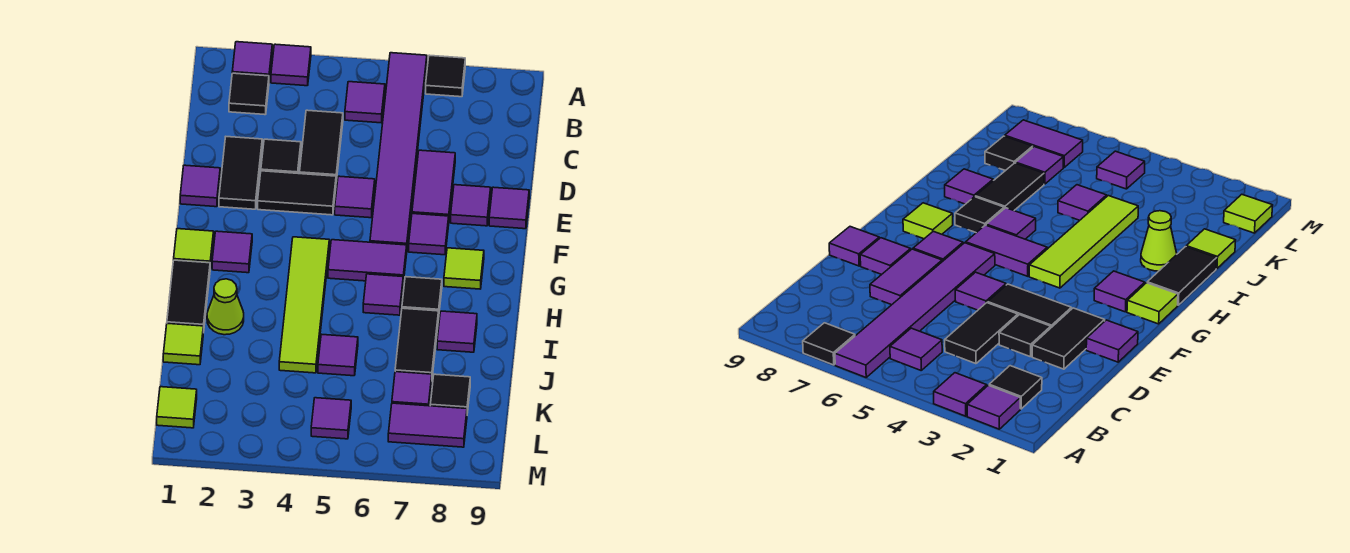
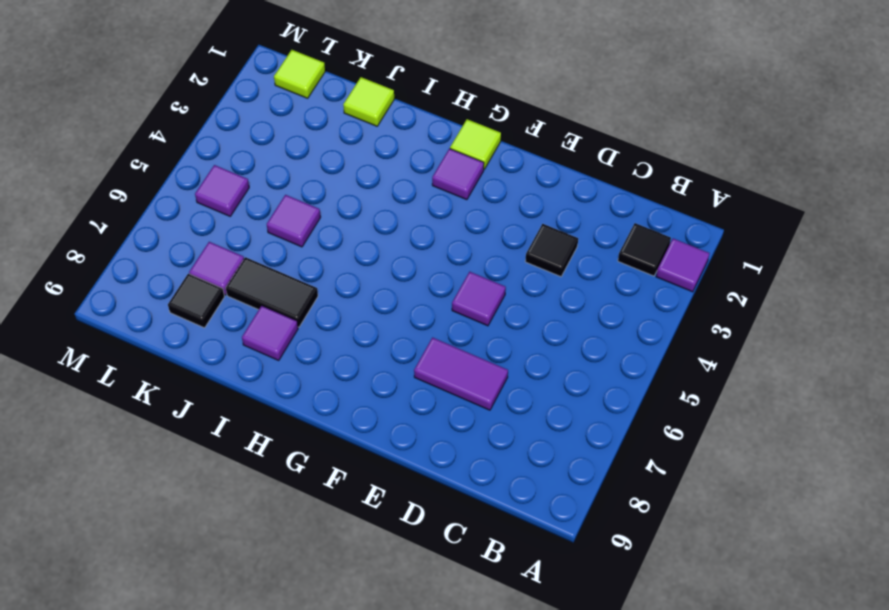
none -> purple tile A3 level 1
none -> purple tile A6:F6 level 1
none -> black tile A7 level 1
none -> purple tile B5 level 1

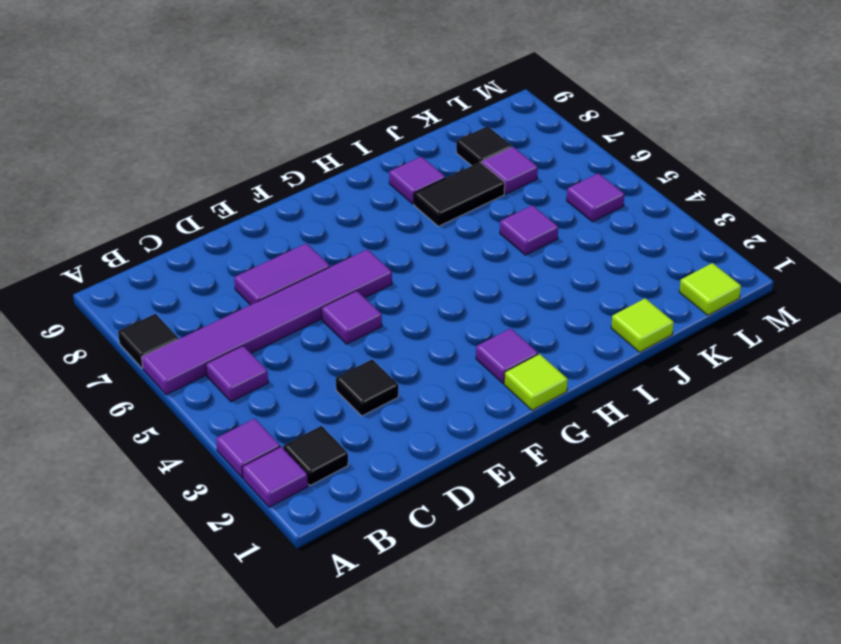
none -> black tile C4:D4 level 1
none -> black tile D2:E2 level 1
none -> purple tile E1 level 1
none -> black tile E3:E4 level 1

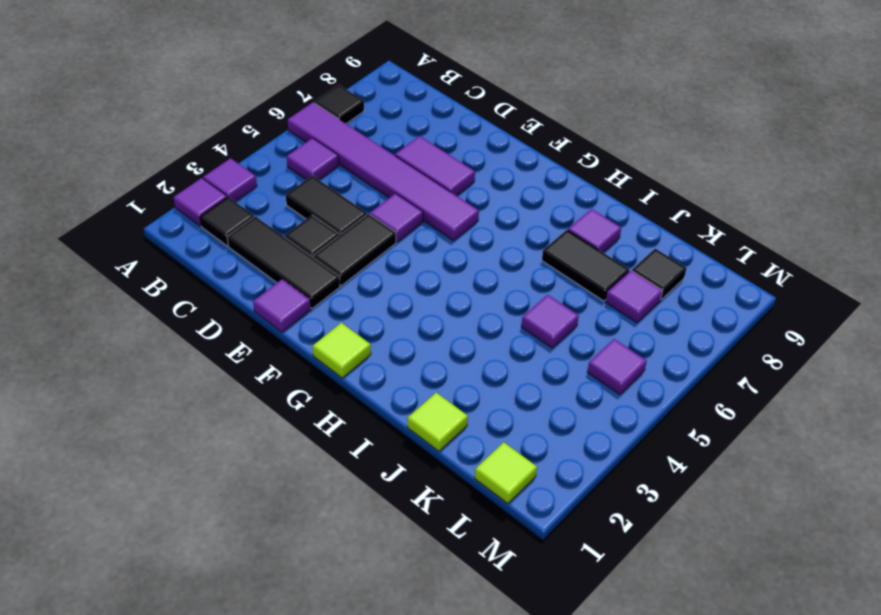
black tile C2:E2 level 1 -> black tile D2:E2 level 1
none -> purple tile E8 level 1
none -> purple tile E9 level 1
none -> purple tile F7 level 1
none -> purple tile G2 level 1

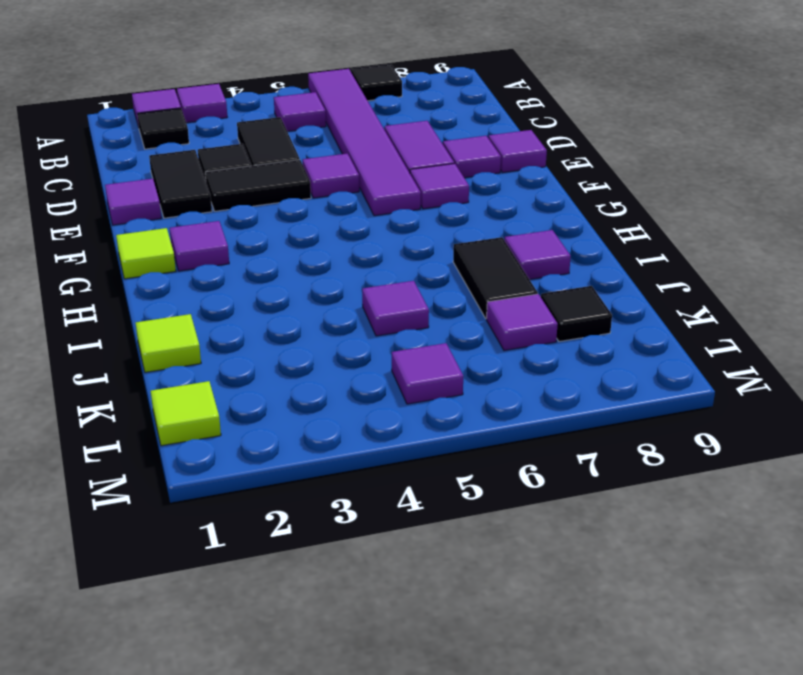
none -> lime tile G4:J4 level 1
none -> purple tile G5:G6 level 1
none -> lime tile G8 level 1
none -> black tile H1:I1 level 1

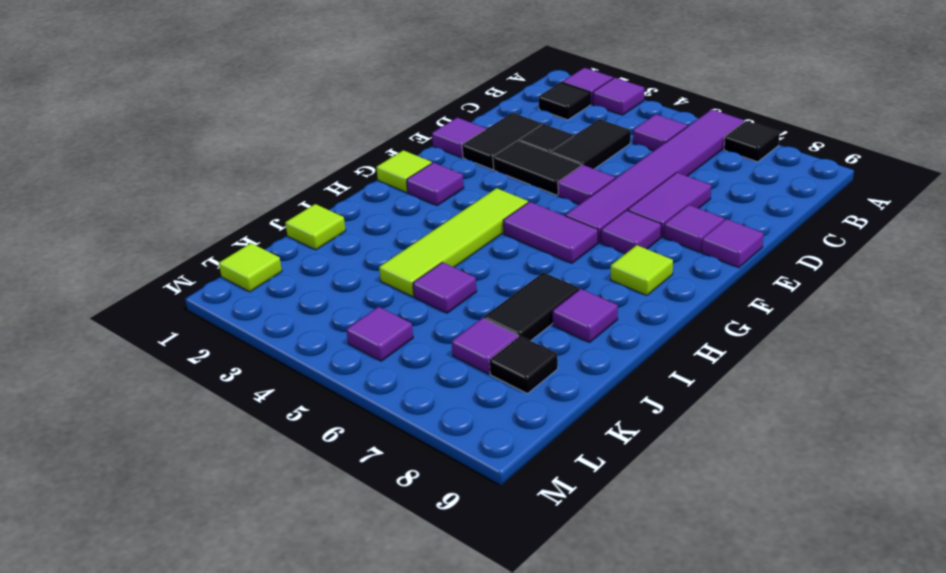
none -> black tile H1:I1 level 1
none -> purple tile H6 level 1
none -> black tile H7 level 1
none -> lime cone I2 level 1

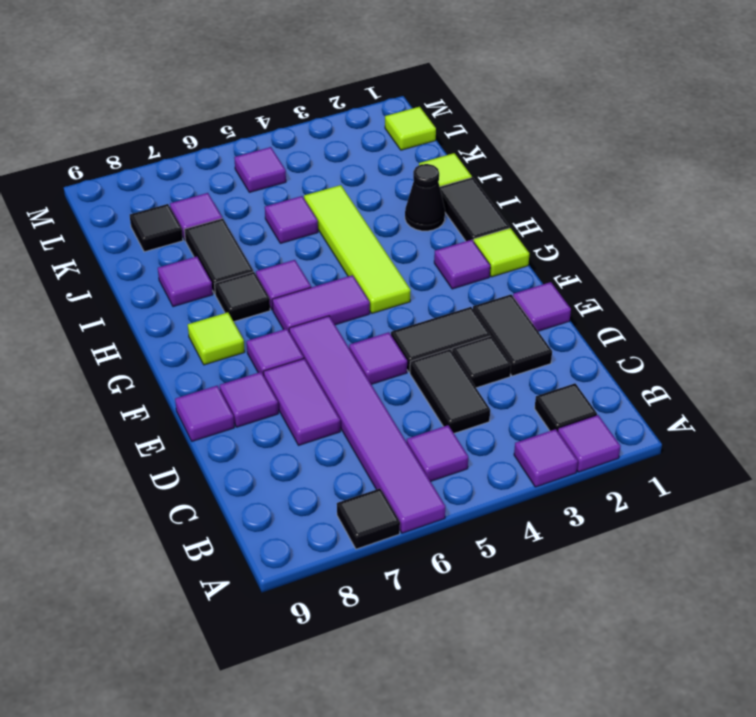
black cone I2 level 1 -> lime cone I2 level 1
none -> purple tile L7:L8 level 1

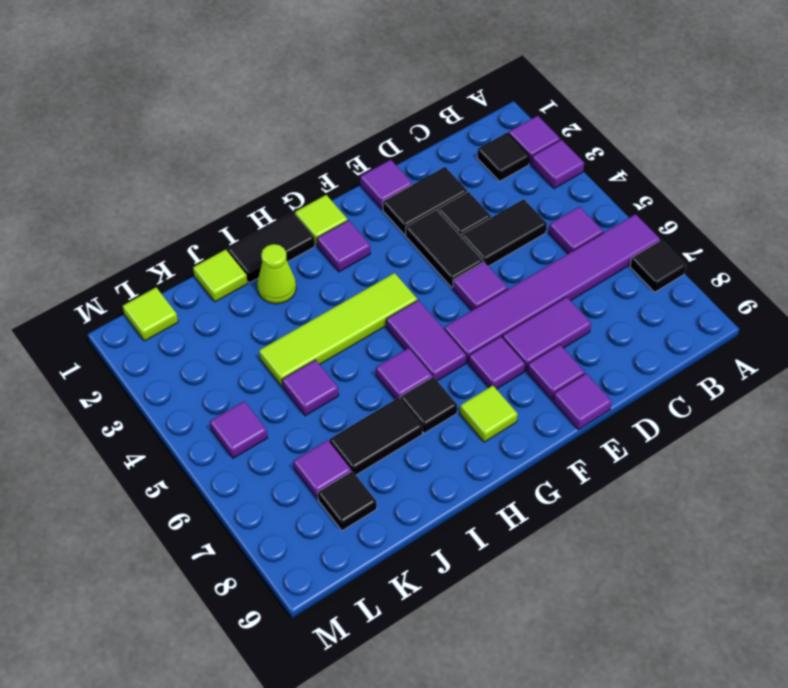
none -> purple tile I8 level 1
none -> purple tile L7:L8 level 1

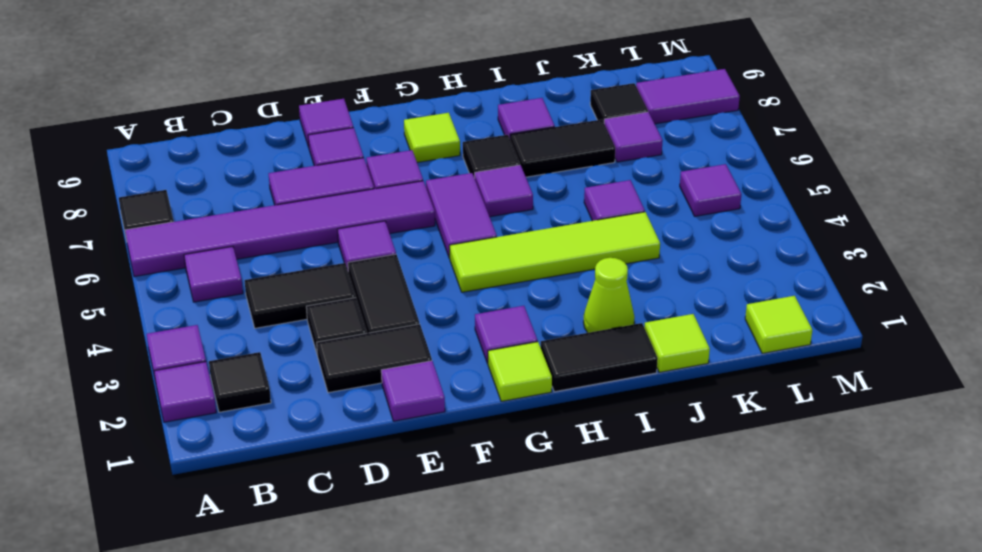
purple tile L8:M8 level 1 -> purple tile L7:L8 level 1

